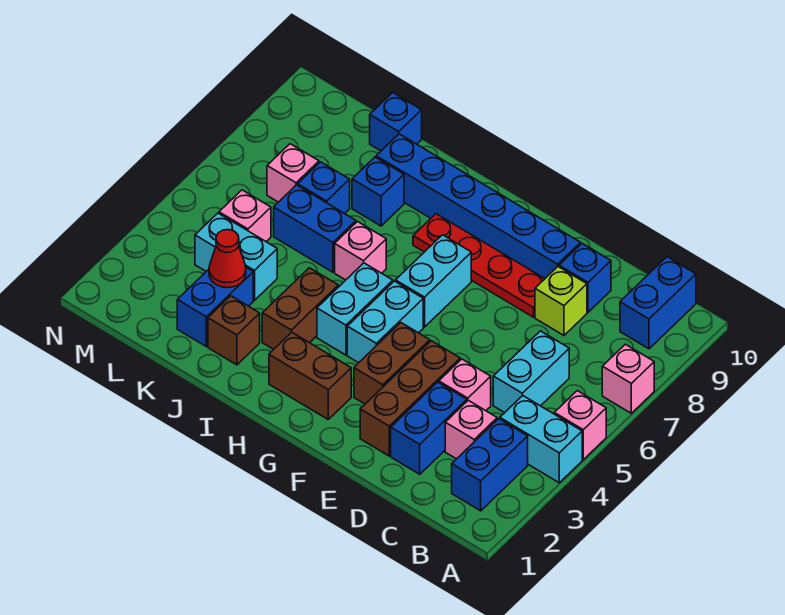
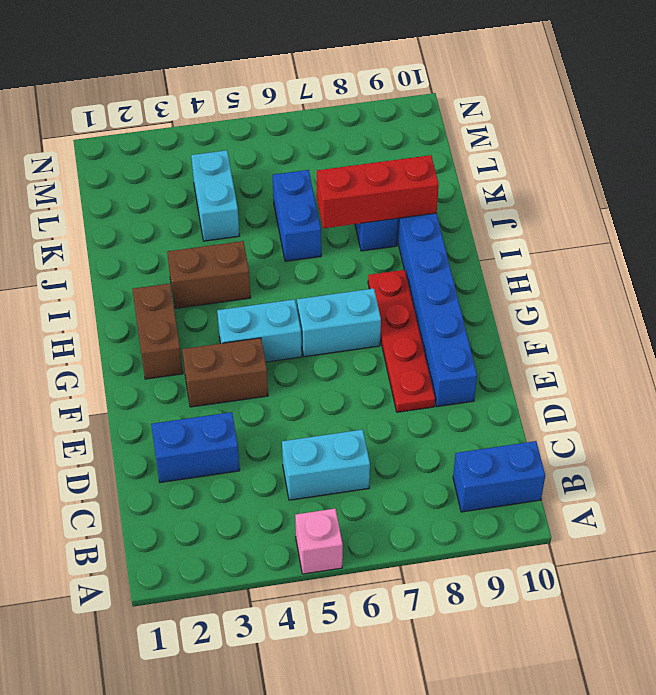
red brick J7:J9 level 2 -> none
none -> cyan brick A4:B4 level 1
none -> pink brick A7 level 1
none -> blue brick B2:B3 level 1
none -> pink brick C3 level 1

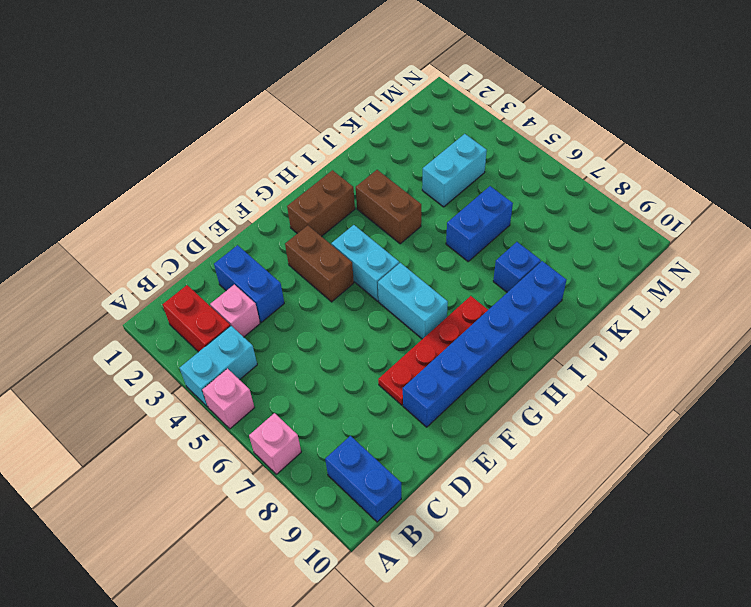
red brick B2:B3 level 1 -> blue brick B2:B3 level 1
none -> cyan brick C5:C6 level 1
none -> pink brick D4 level 1
none -> lime brick D8 level 1
none -> blue brick D9 level 1

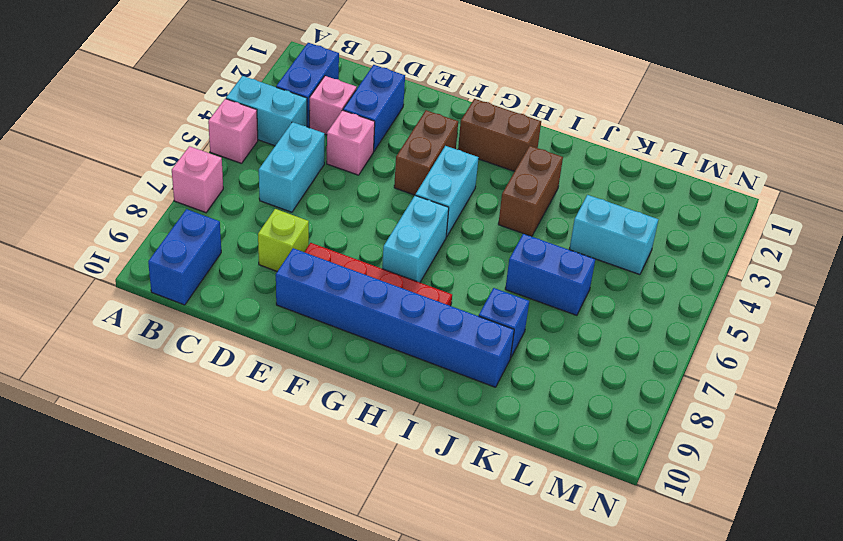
none -> blue brick D9 level 1
none -> brown brick E2:E4 level 1
none -> cyan brick H4:H5 level 1
none -> pink brick I6 level 1

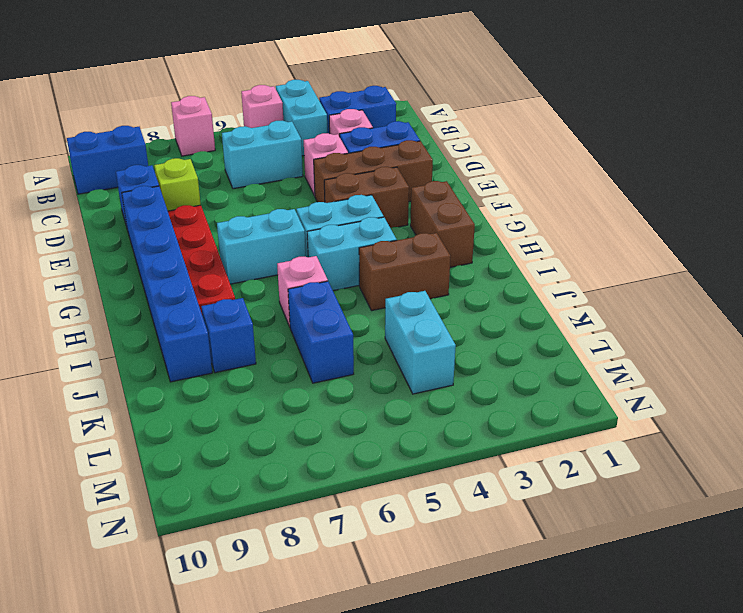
none -> brown brick J2 level 1
none -> blue brick K2:K3 level 1
none -> blue brick K7 level 1
none -> blue brick K10 level 1

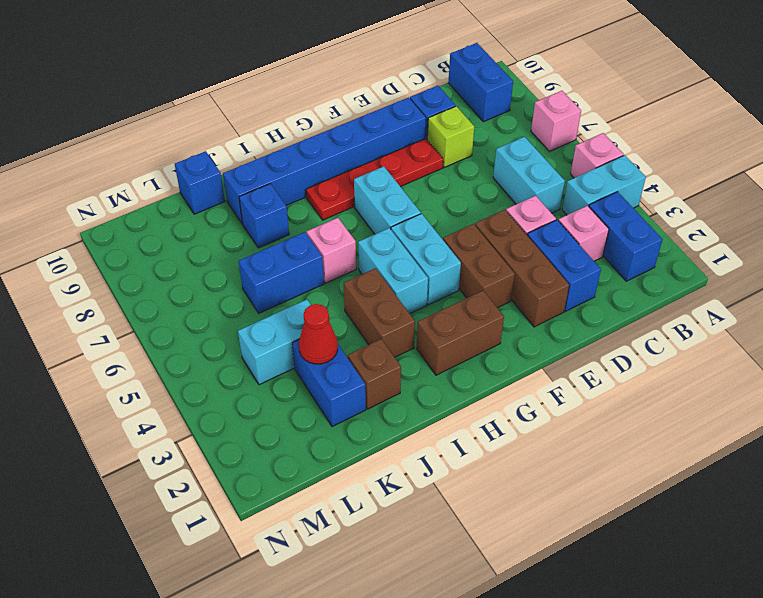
none -> blue brick K7 level 1
none -> pink brick L5 level 1
none -> pink brick L7 level 1

